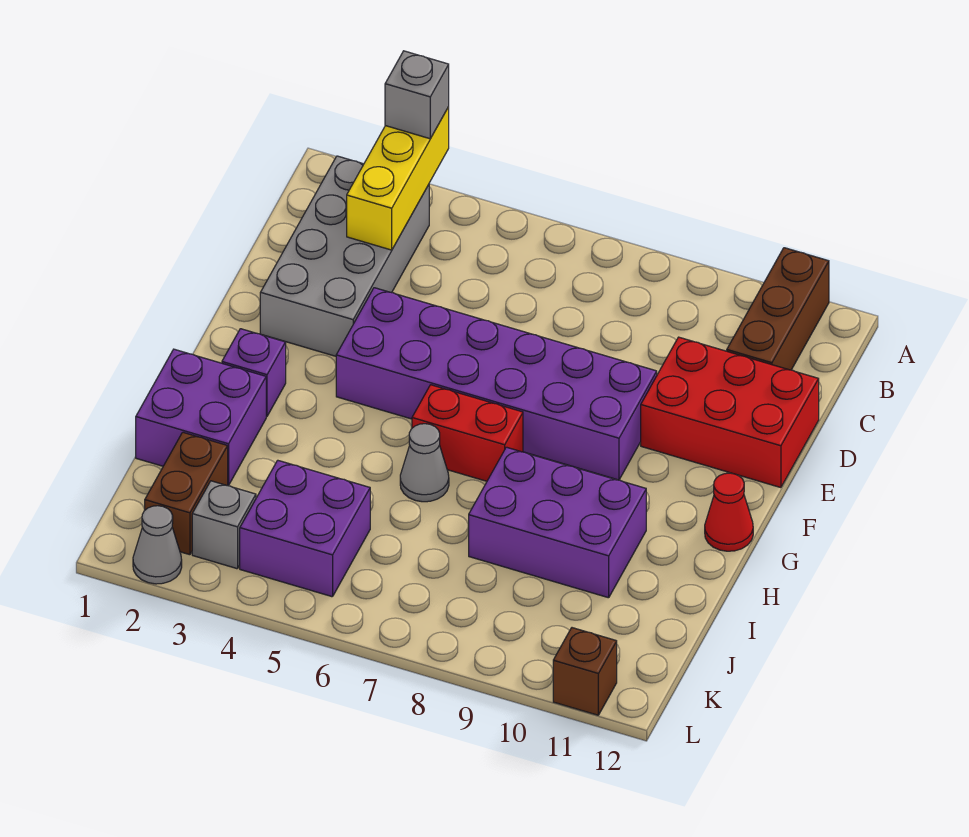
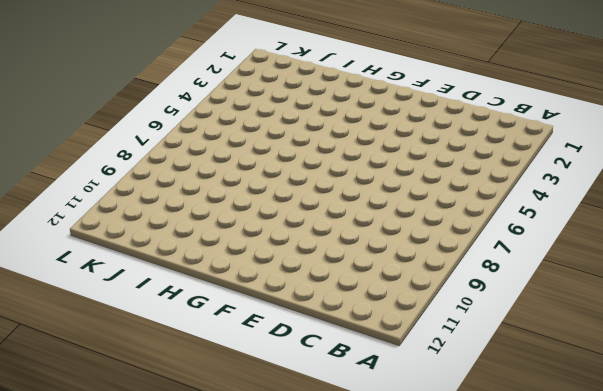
none -> brown brick A11:C11 level 1
none -> grey brick B2:E3 level 1
none -> red brick D10:E12 level 1

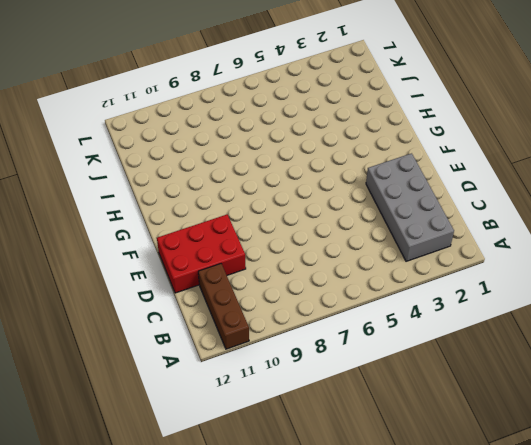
none -> purple brick E4:F9 level 1
none -> purple brick G2 level 1
none -> red brick G6:G7 level 1

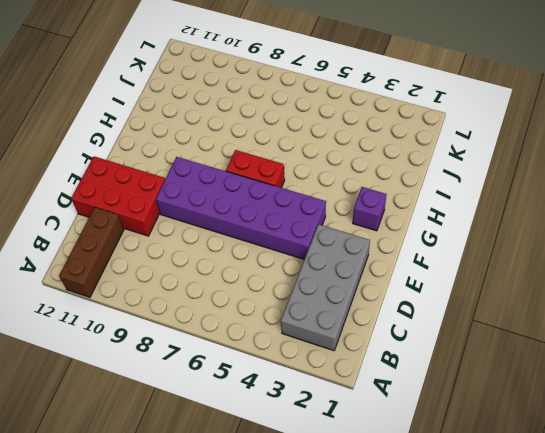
none -> red cone G12 level 1
none -> purple brick H1:I2 level 1
none -> grey cone H6 level 1

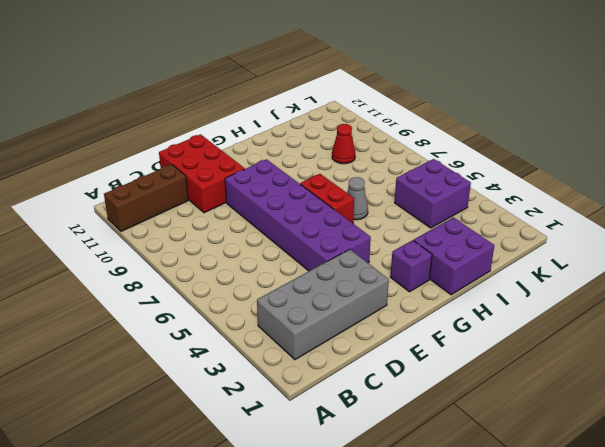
red cone J9 level 1 -> red cone G12 level 1
none -> purple brick H8:I10 level 1
none -> brown brick J2:K2 level 1
none -> grey brick K3 level 1

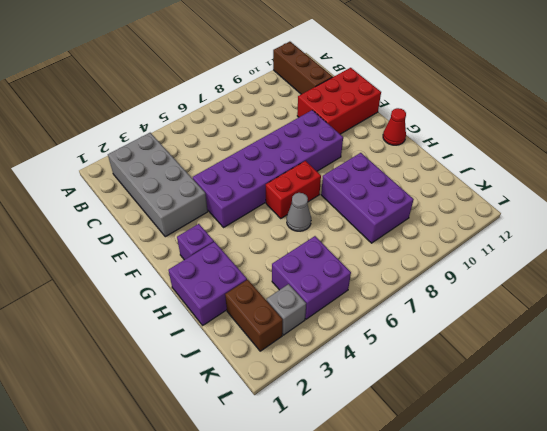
purple brick H8:J9 level 1 -> purple brick H8:I10 level 1
none -> grey cone L2 level 1
none -> brown brick L11 level 1
none -> yellow brick A3:C3 level 2

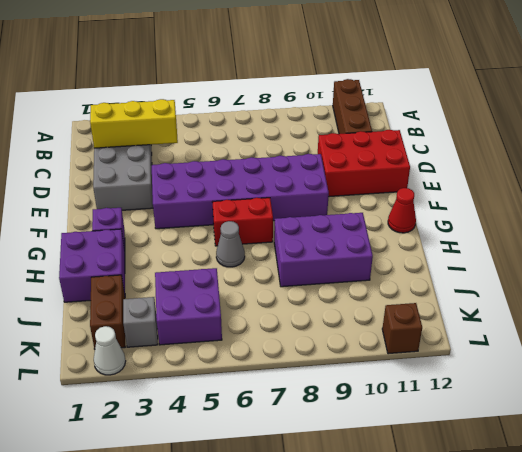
yellow brick C2:C4 level 2 -> yellow brick A3:C3 level 2
white cone L2 level 1 -> grey cone L2 level 1
none -> grey brick A3 level 3

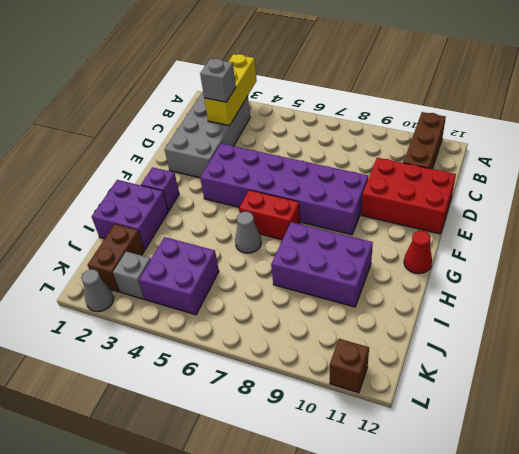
grey brick C3 level 3 -> grey brick A3 level 3

